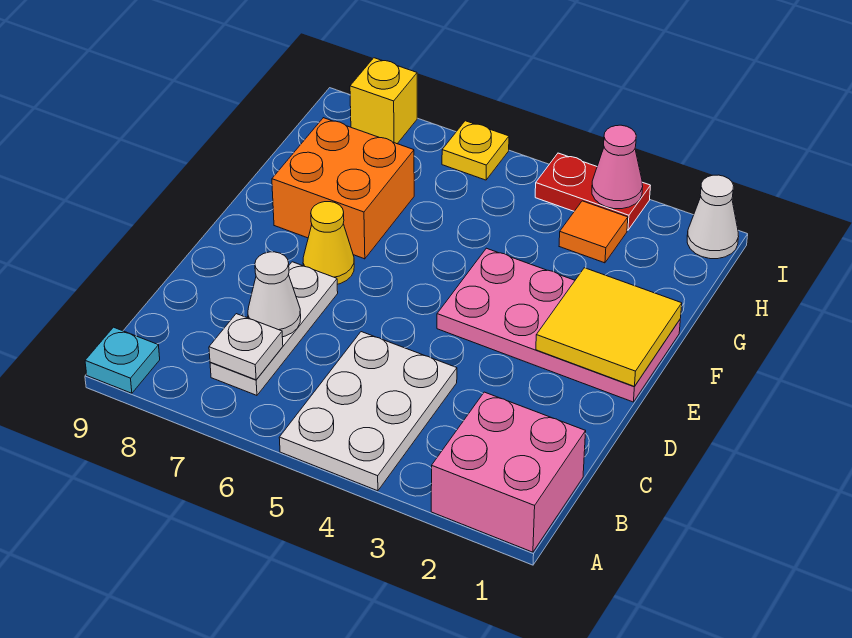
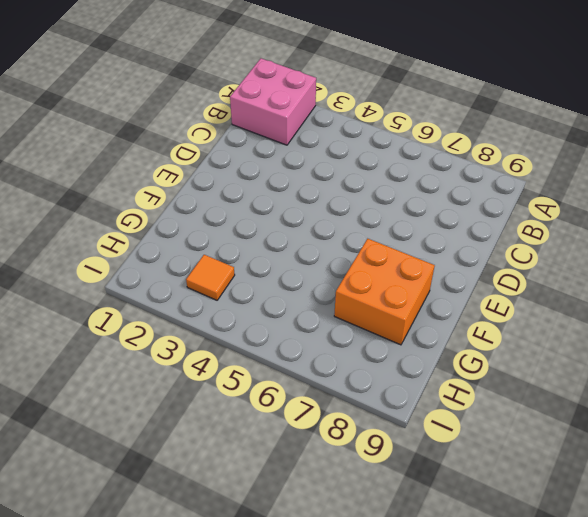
none -> white plate A4:C5 level 1
none -> cyan plate A9 level 1
none -> white plate B7:D7 level 1

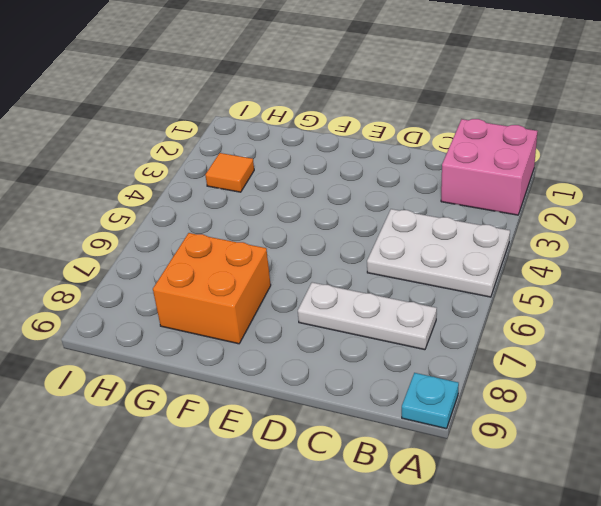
none -> pink plate E1:F4 level 1
none -> yellow cone E7 level 1
none -> white cone I1 level 1

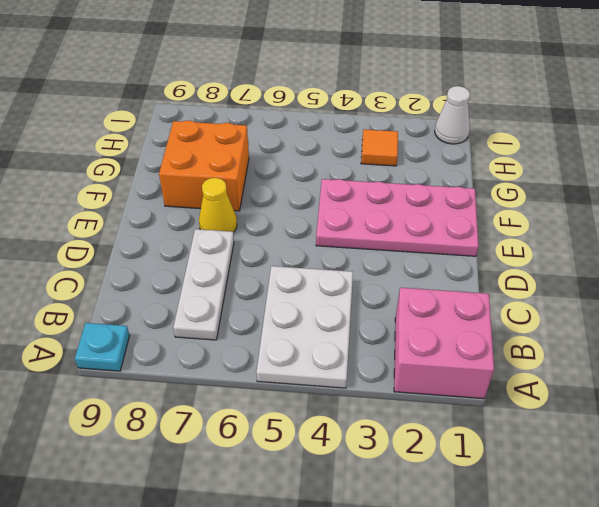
none -> red plate I3:I4 level 1
none -> yellow plate I6 level 1
none -> yellow brick I8 level 1

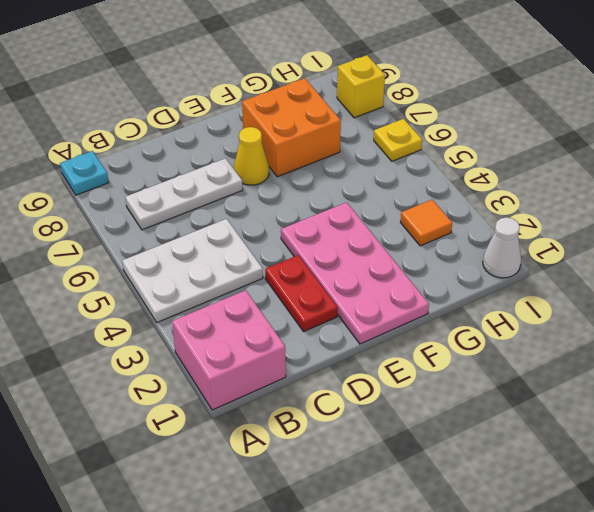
red plate D2:D3 level 1 -> red plate I3:I4 level 1
none -> white plate B7 level 2
none -> white cone C7 level 2
none -> yellow tile E1:F2 level 2

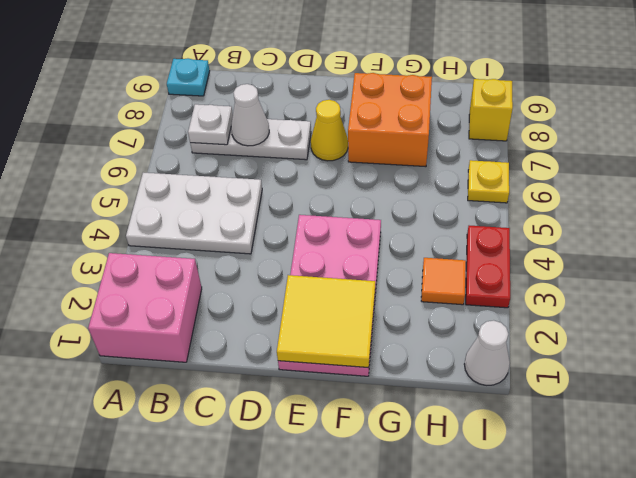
none -> pink cone I3 level 2

